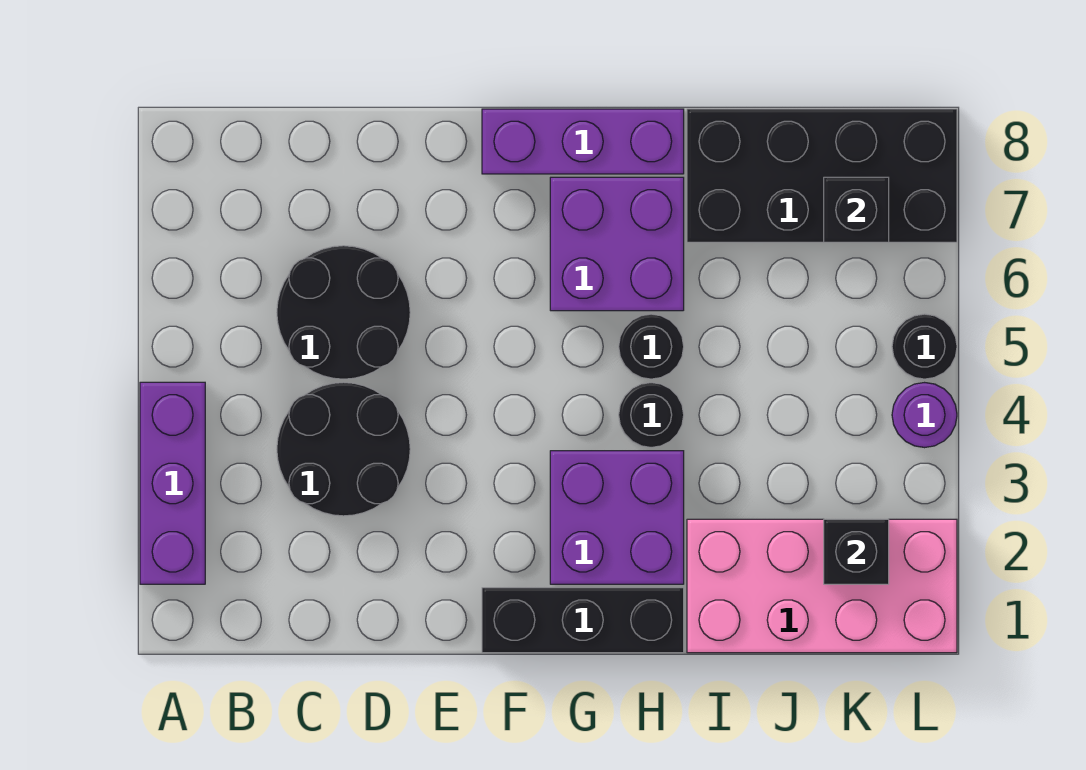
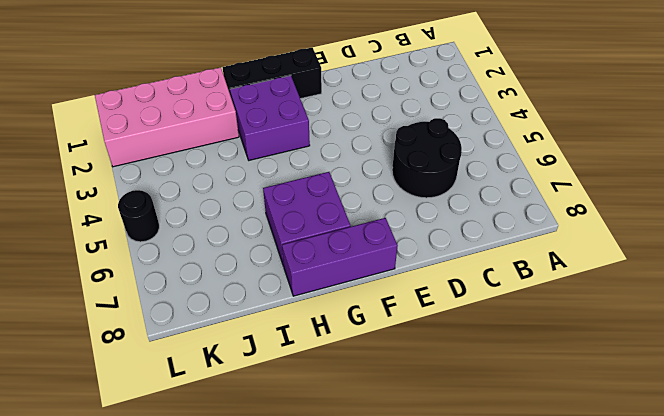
none -> purple brick A2:A4 level 1
none -> black round brick C3:D4 level 1
none -> black round brick H4 level 1

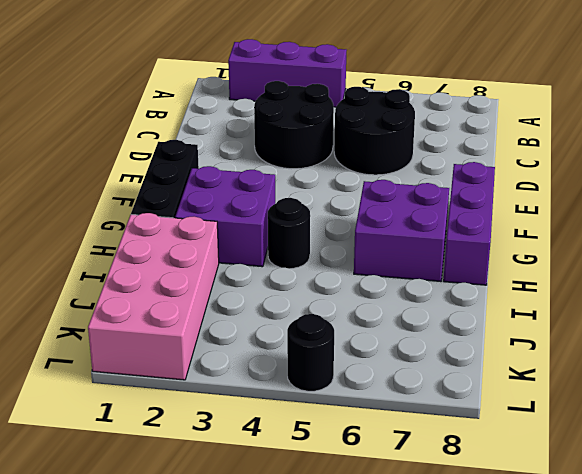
none -> black round brick H5 level 1
none -> black brick I7:L8 level 1
none -> purple round brick L4 level 1

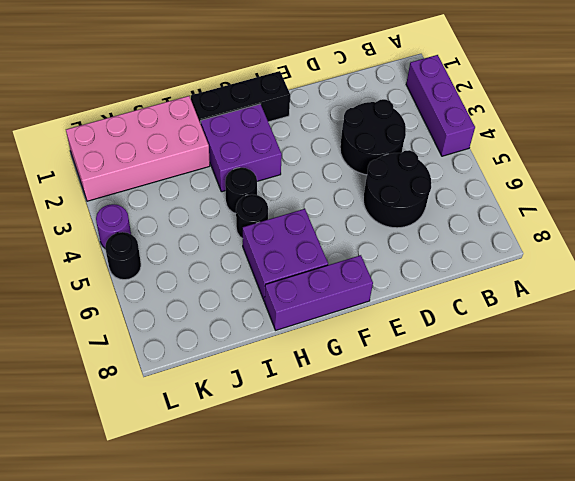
none -> black brick I7:L8 level 1
none -> black brick K2 level 2
none -> black brick K7 level 2

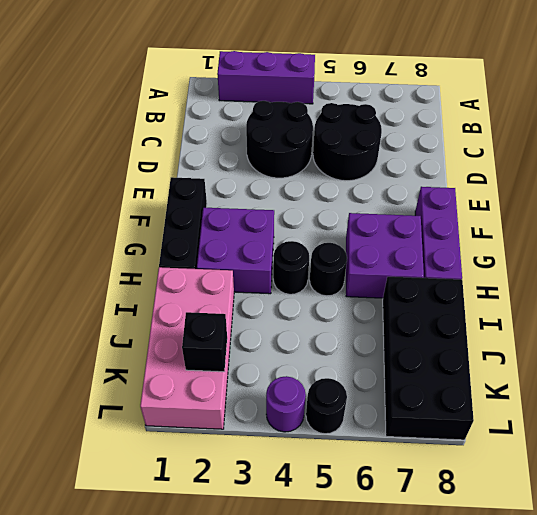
none -> black brick K7 level 2

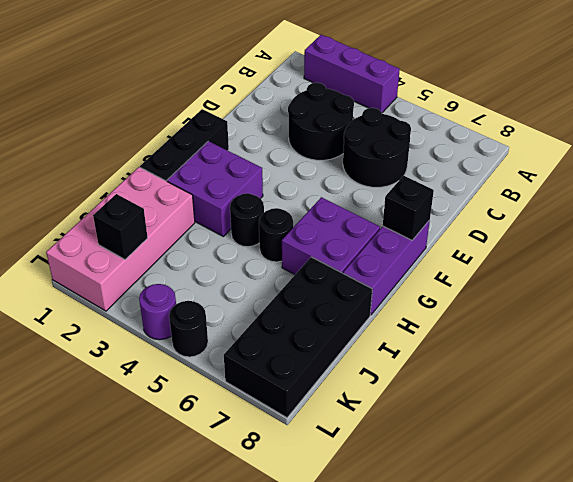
black brick F8 level 2 -> black brick K7 level 2

